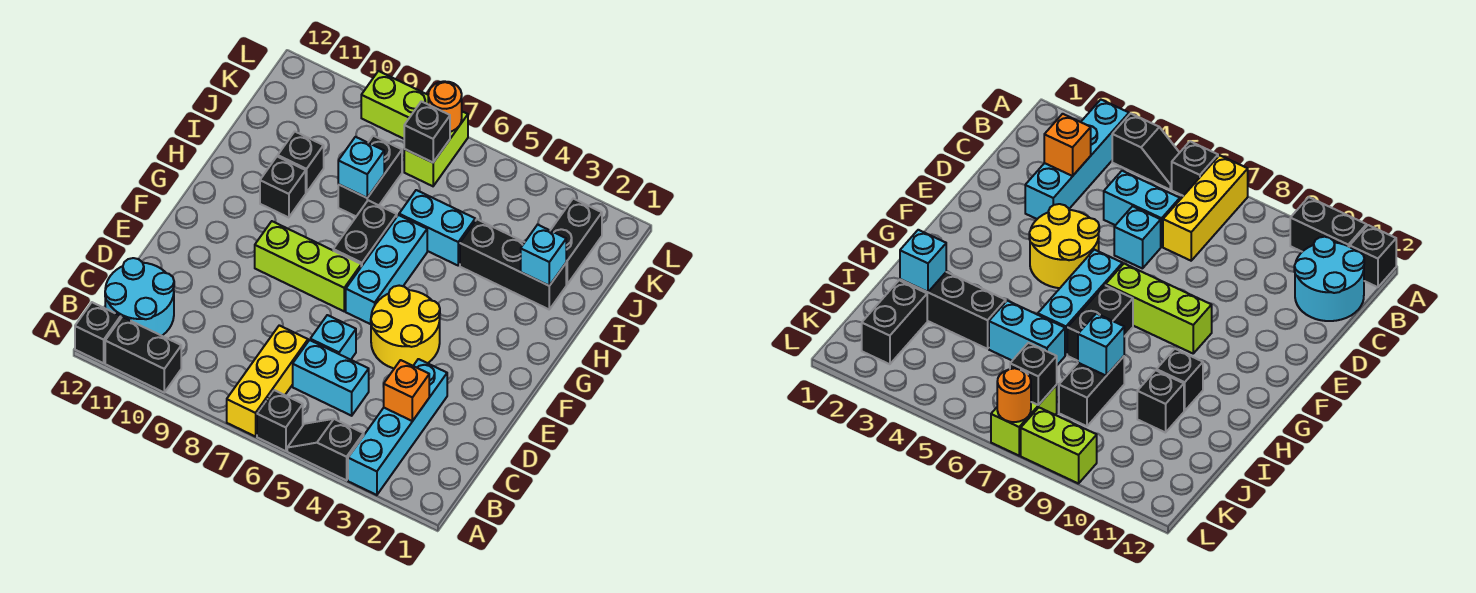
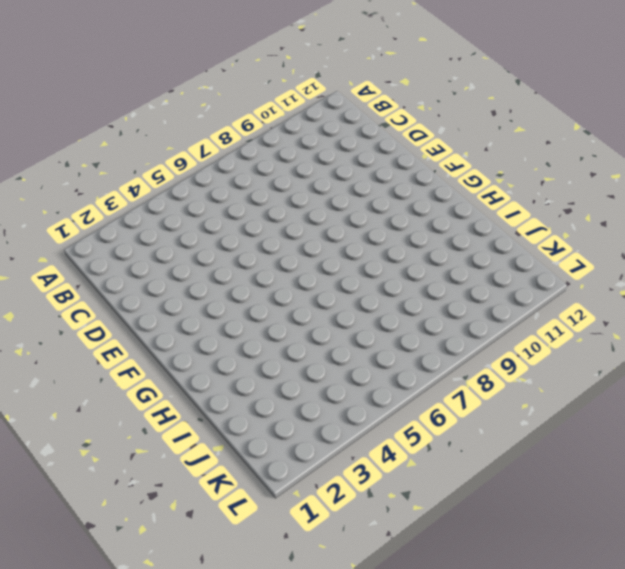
none -> cyan brick A3:D3 level 1
none -> black slope A4:A5 level 1 top 4
none -> black brick A6 level 1

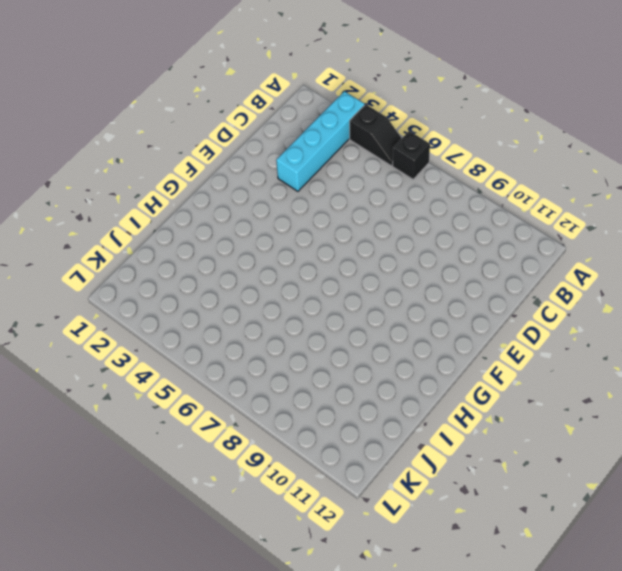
none -> yellow brick A7:C7 level 1
none -> black brick A10:A11 level 1
none -> black brick A12 level 1

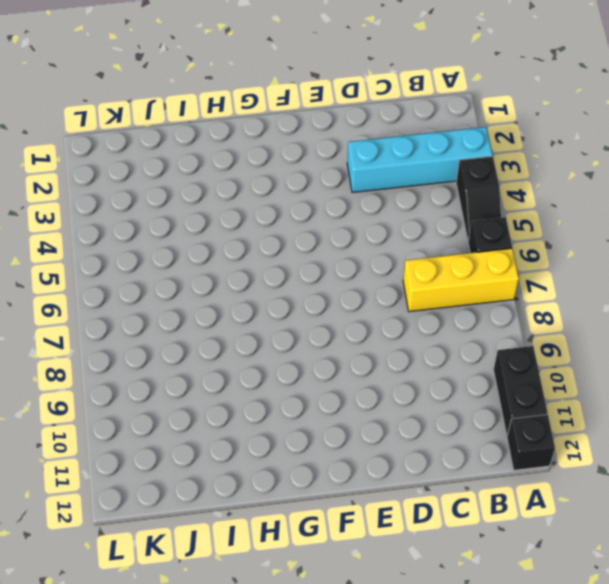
none -> cyan round brick B11:C12 level 1
none -> cyan brick C5:C6 level 1
none -> cyan brick D6 level 1

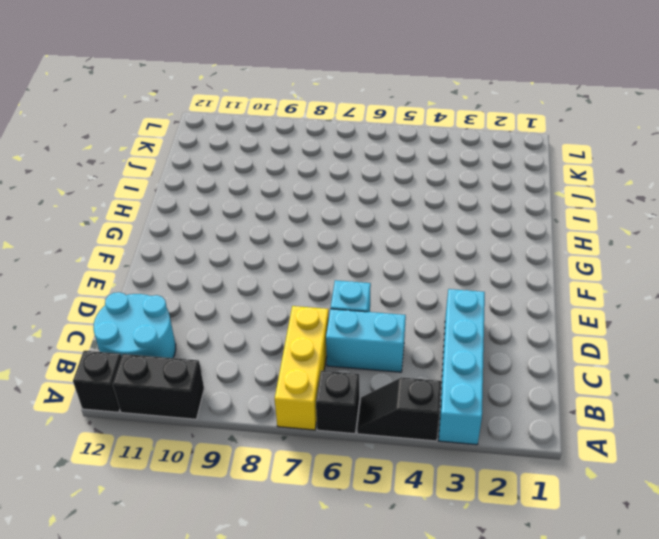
none -> yellow round brick E4:F5 level 1
none -> cyan brick F6:H6 level 1
none -> lime brick F7:F9 level 1

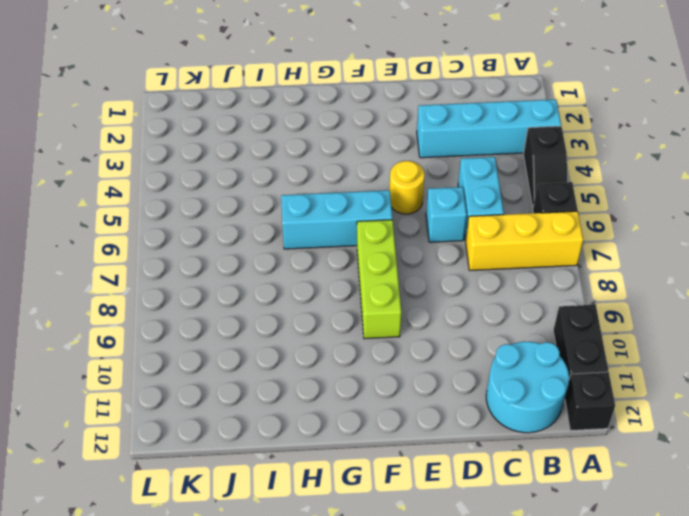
yellow round brick E5 level 1 -> yellow round brick E4:F5 level 1
none -> black brick G7:H7 level 1
none -> black brick H10 level 1
none -> black brick I2:I4 level 1

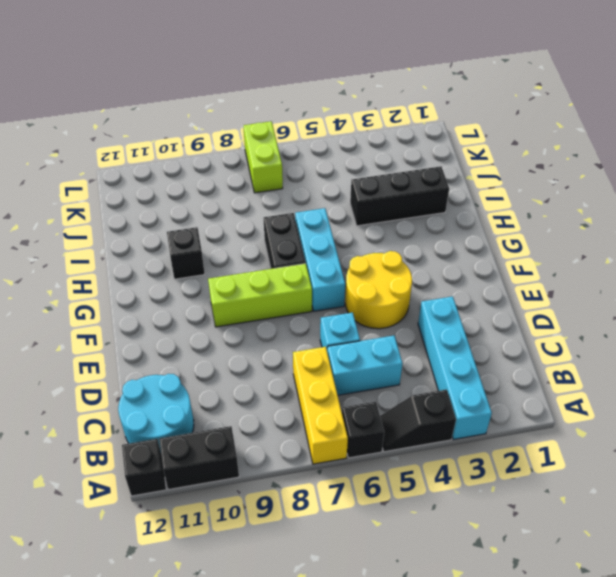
none -> cyan brick I5:I6 level 1
none -> black brick I8:J8 level 1
none -> black brick I10 level 1

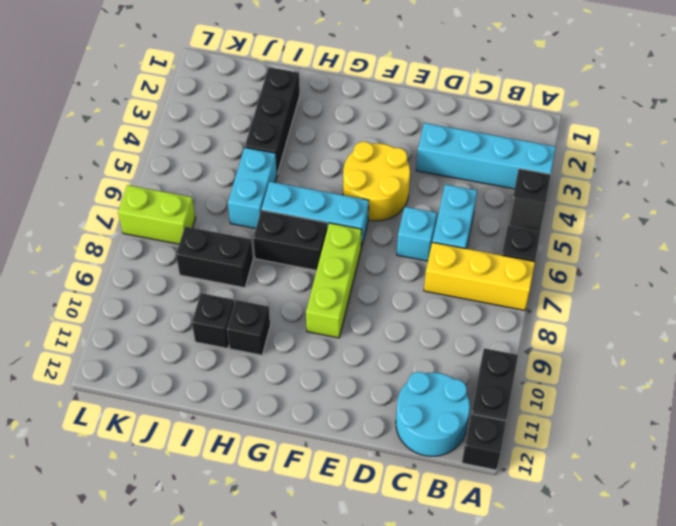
none -> black brick J2:K2 level 1
none -> lime brick L8:L9 level 1
none -> orange brick C3 level 2

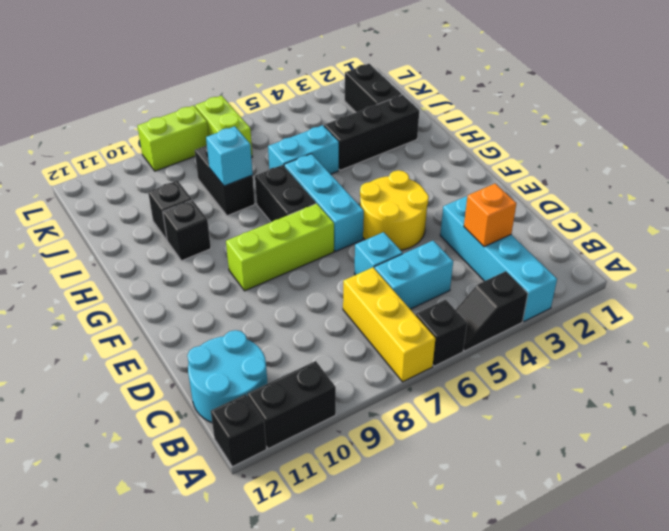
none -> cyan brick I2 level 2
none -> black brick K7 level 2
none -> orange round brick L7 level 2

